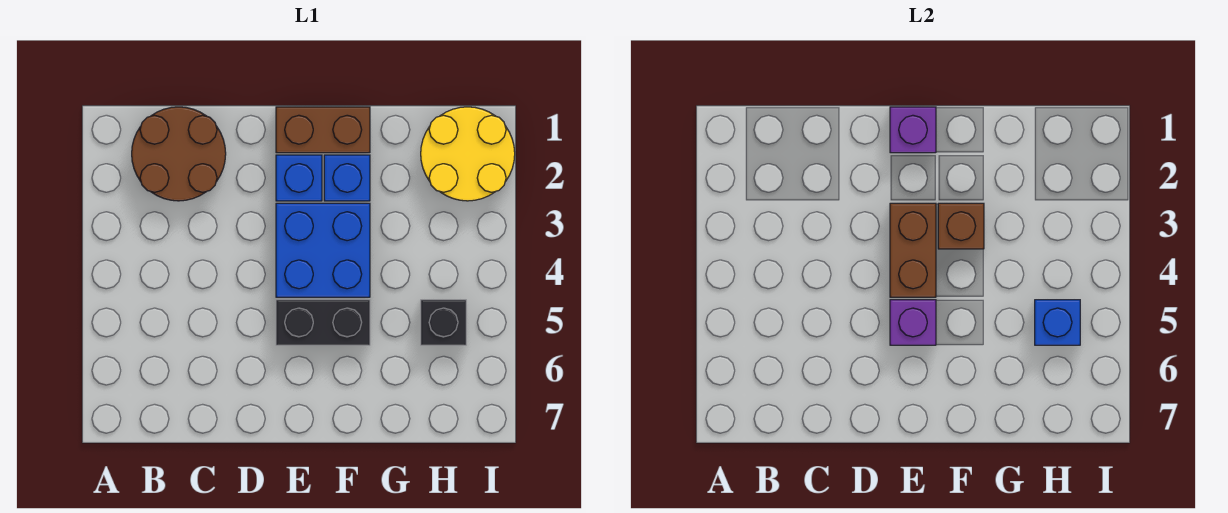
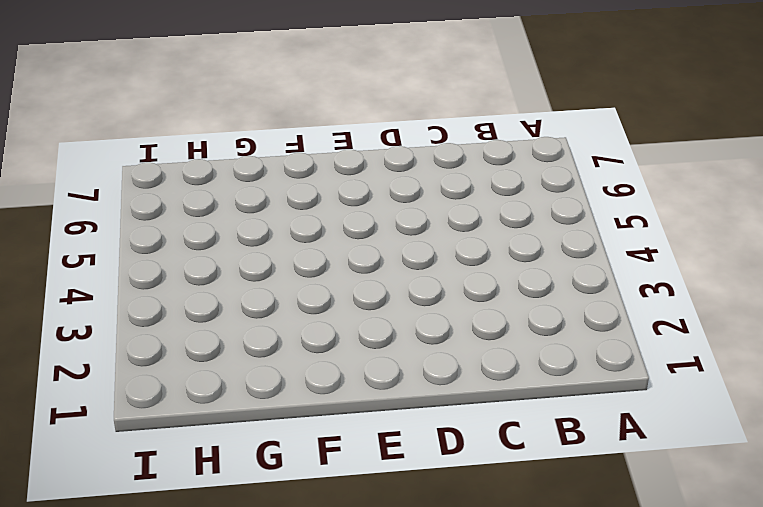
none -> brown round brick B1:C2 level 1
none -> brown brick E1:F1 level 1
none -> blue brick E2 level 1

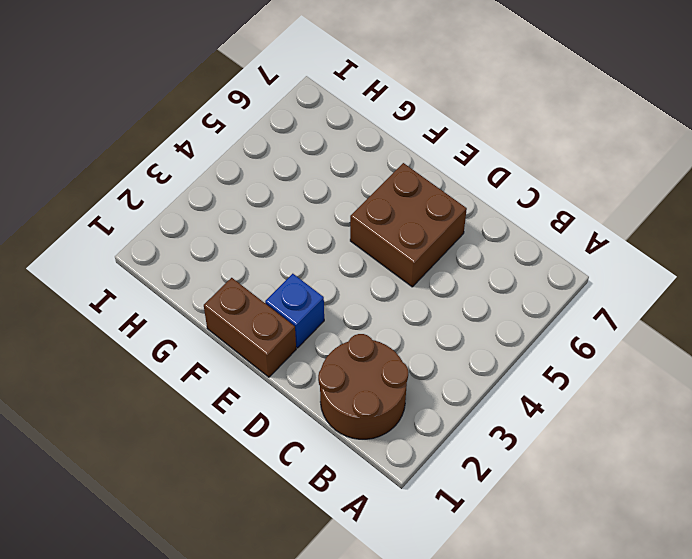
brown brick D5:E6 level 1 -> black brick E5:F5 level 1
none -> blue brick E3:F4 level 1
none -> blue brick F2 level 1
none -> yellow round brick H1:I2 level 1

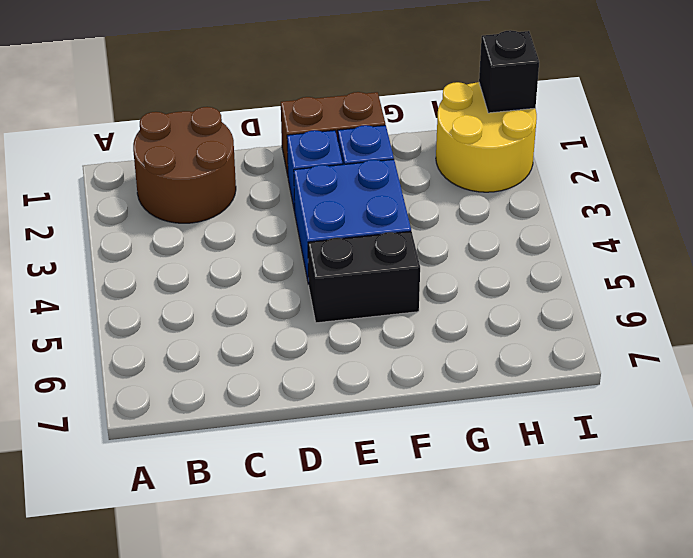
black brick I1 level 2 -> black brick H5 level 1
none -> purple brick E1 level 2
none -> brown brick E3:E4 level 2
none -> purple brick E5 level 2

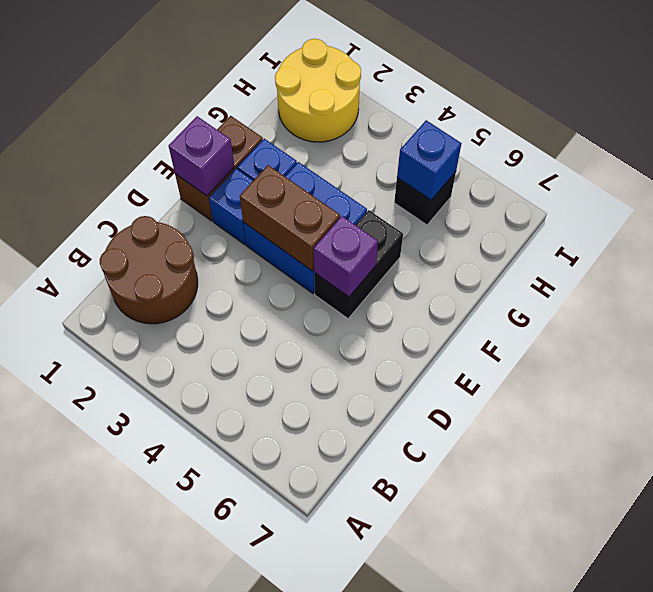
none -> brown brick F3 level 2

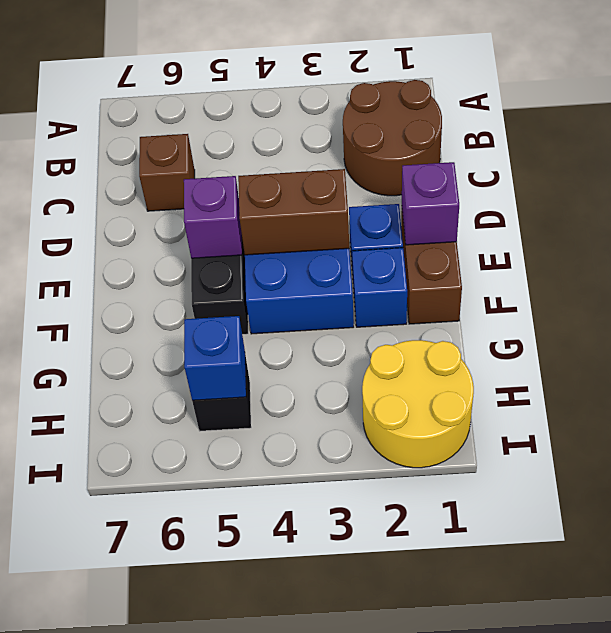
brown brick C6 level 1 -> brown brick F3 level 2

